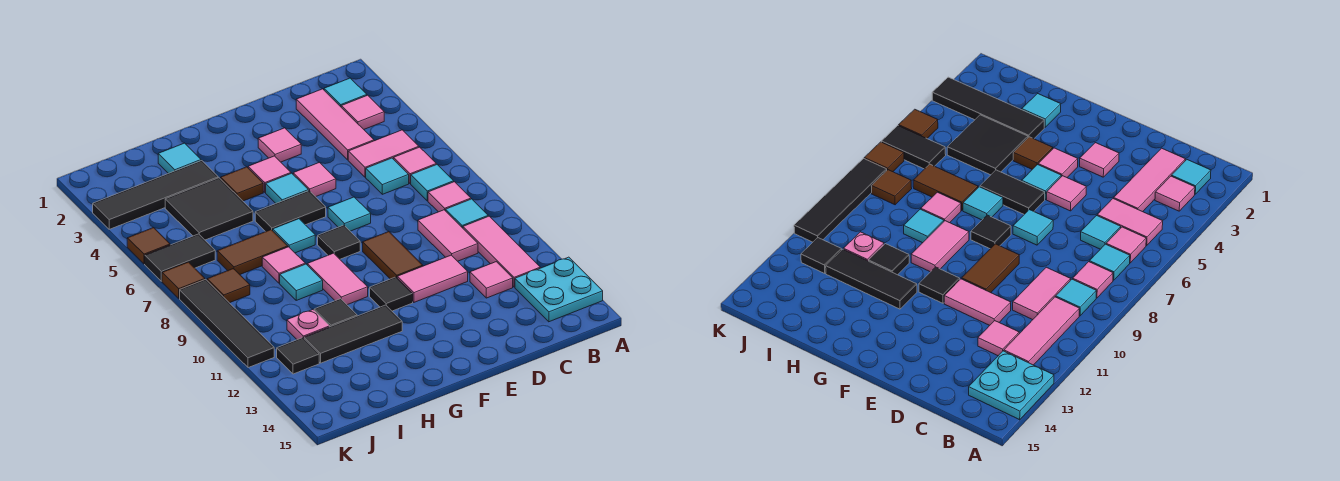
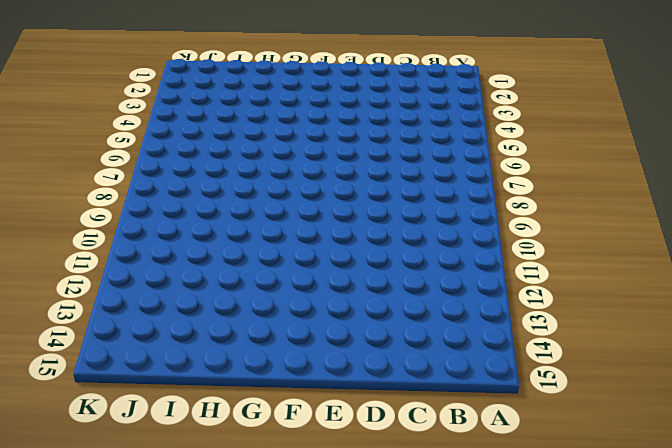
none -> cyan plate A13:B14 level 1
none -> cyan tile B2 level 1
none -> pink tile B3 level 1
none -> pink tile B5:C5 level 1

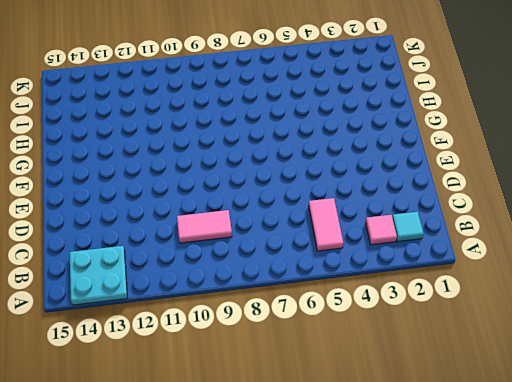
none -> pink tile B6 level 1
none -> cyan tile B7 level 1
none -> pink tile B8 level 1
none -> cyan tile B9 level 1

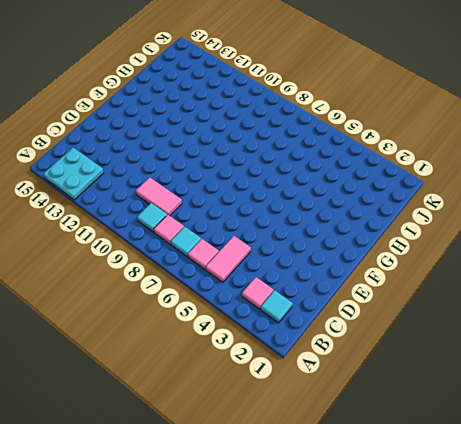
none -> pink tile B10:B12 level 1
none -> pink tile C2:C4 level 1
none -> cyan tile C6 level 1
none -> pink tile C12 level 1

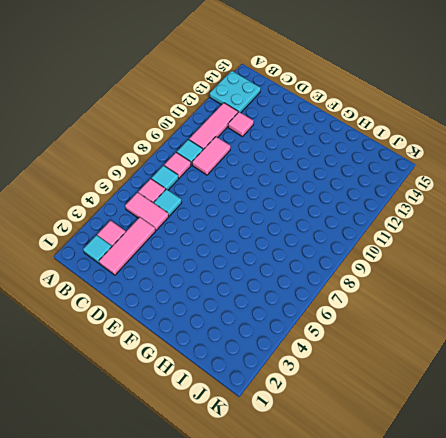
none -> pink tile D11:E11 level 1
none -> pink tile E3 level 1
none -> pink tile E5 level 1
none -> cyan tile E7 level 1

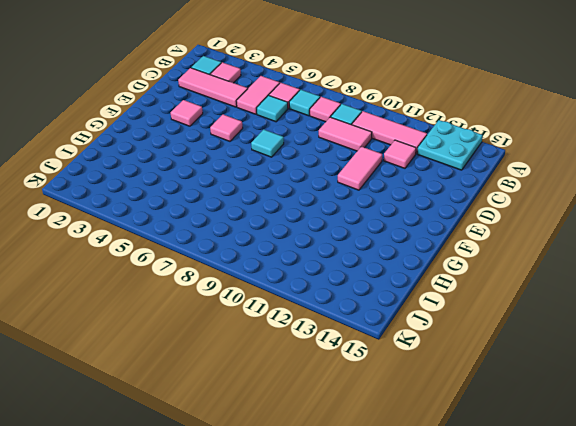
none -> brown tile E9:E10 level 1
none -> pink tile F4 level 1
none -> cyan tile F5 level 1
none -> black tile F6:G6 level 1

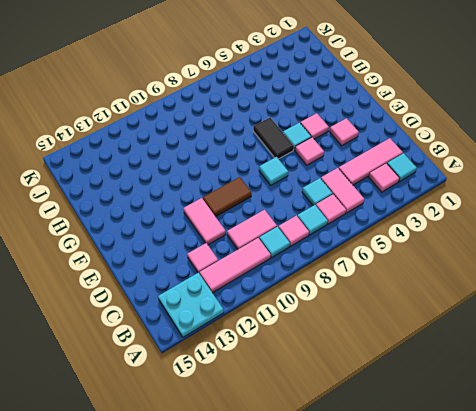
none -> black tile F8 level 1
none -> black tile F11 level 1
none -> brown tile G4 level 1
none -> cyan tile G7 level 1

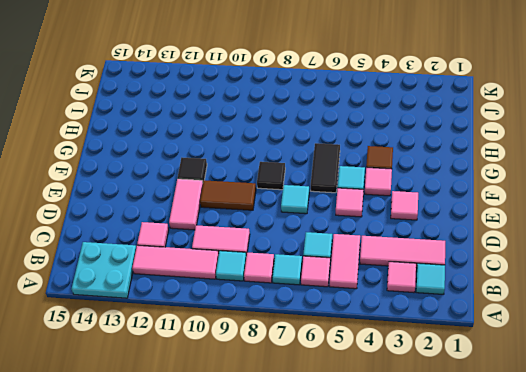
none -> cyan tile G7 level 1
none -> pink tile G9:G10 level 1
none -> black tile G12:I12 level 1
none -> cyan tile H2 level 1

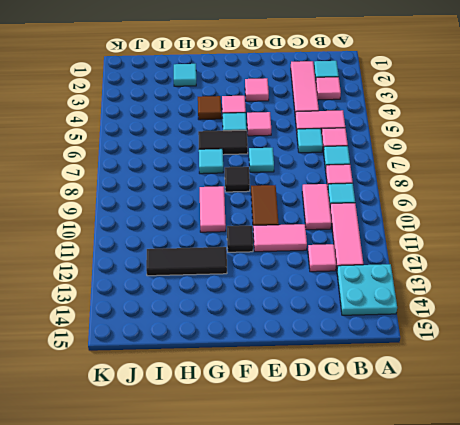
none -> black tile H3:K3 level 1
none -> black tile H4:I5 level 1
none -> brown tile H7:I7 level 1
none -> pink tile H8 level 1

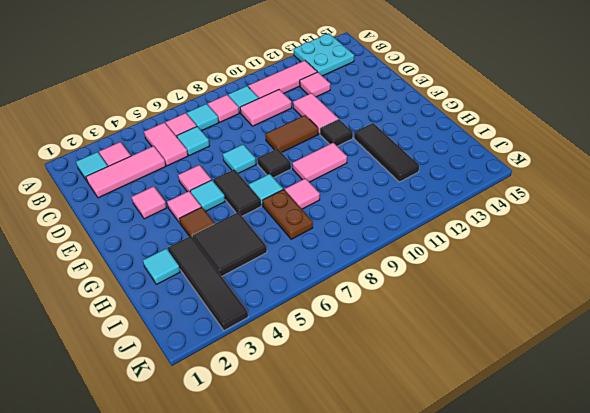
brown plate H7:I7 level 1 -> brown tile H7:I7 level 1
none -> cyan tile H9 level 1
none -> black tile H11 level 1
none -> pink plate I11 level 1
none -> black tile J6:K6 level 1

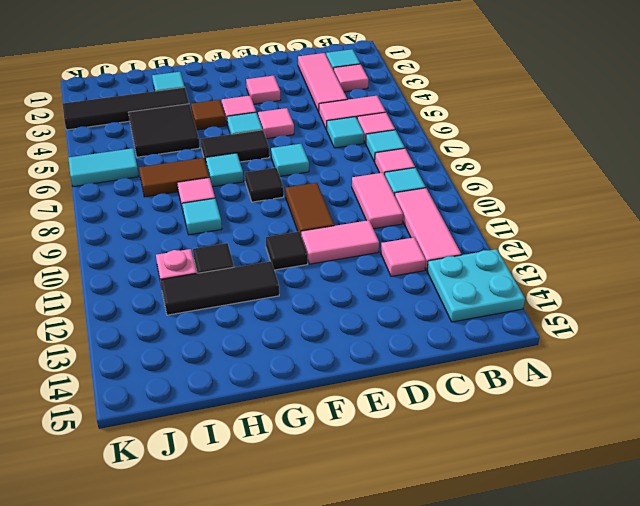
cyan tile J6:K6 level 1 -> black tile J6:K6 level 1
none -> pink tile G9:G10 level 1
none -> brown tile J8 level 1
none -> black tile J12 level 1
none -> brown tile K5 level 1

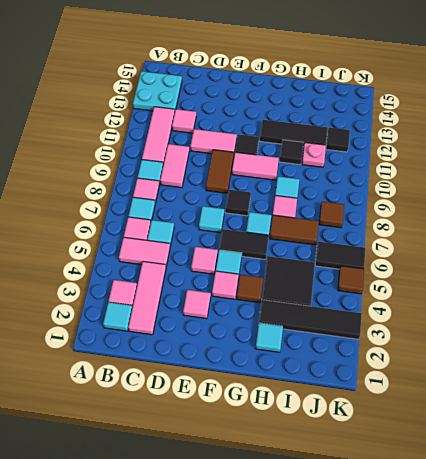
pink tile F10:G10 level 1 -> pink tile G9:G10 level 1
none -> brown tile K7 level 1
none -> black tile K8:K11 level 1

